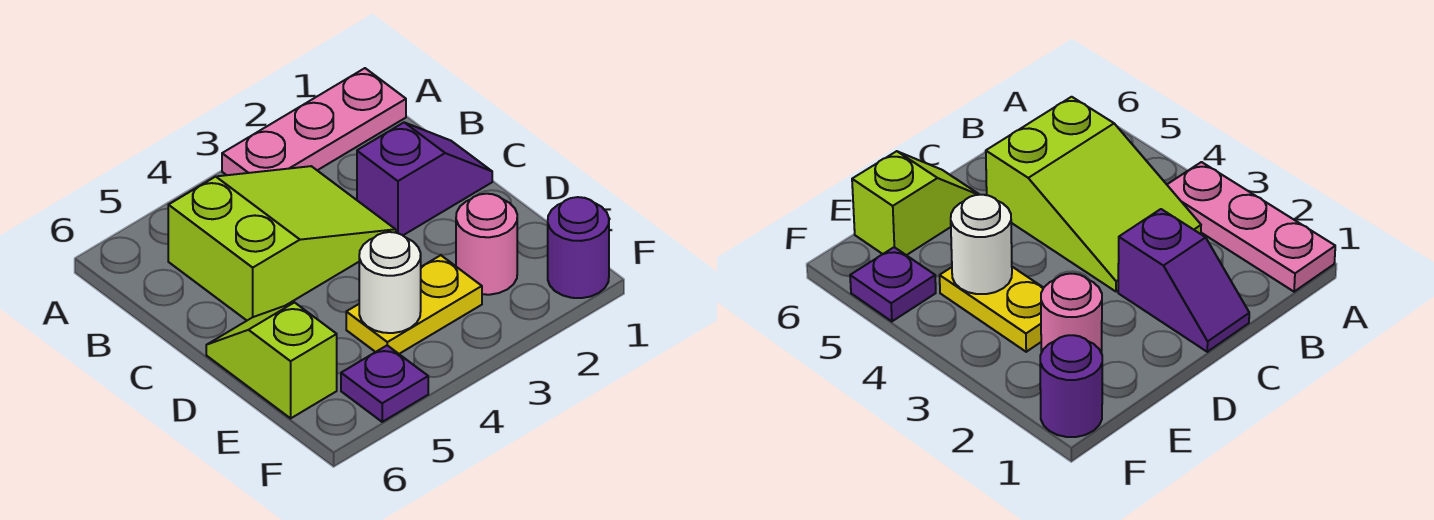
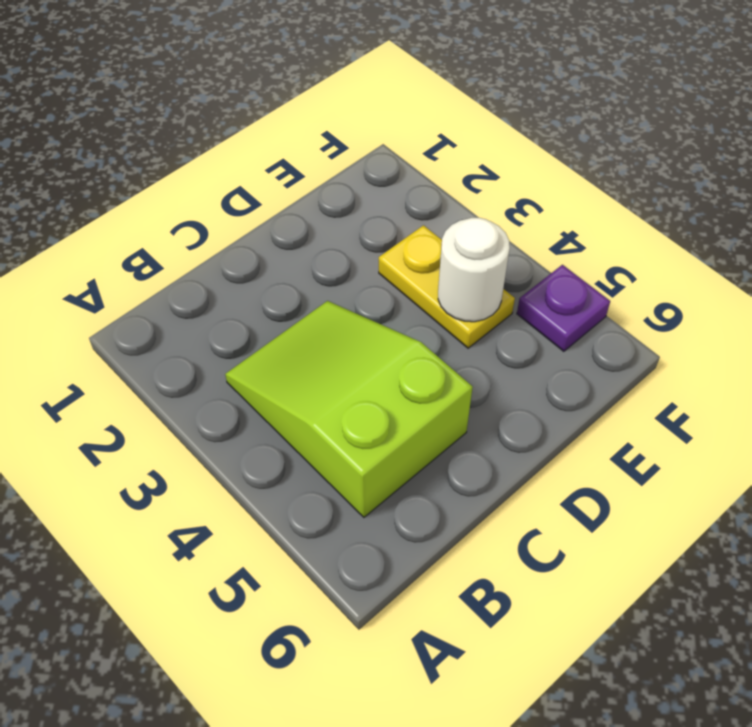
none -> pink plate A1:A3 level 1
none -> purple slope C1:C2 level 1 top 2

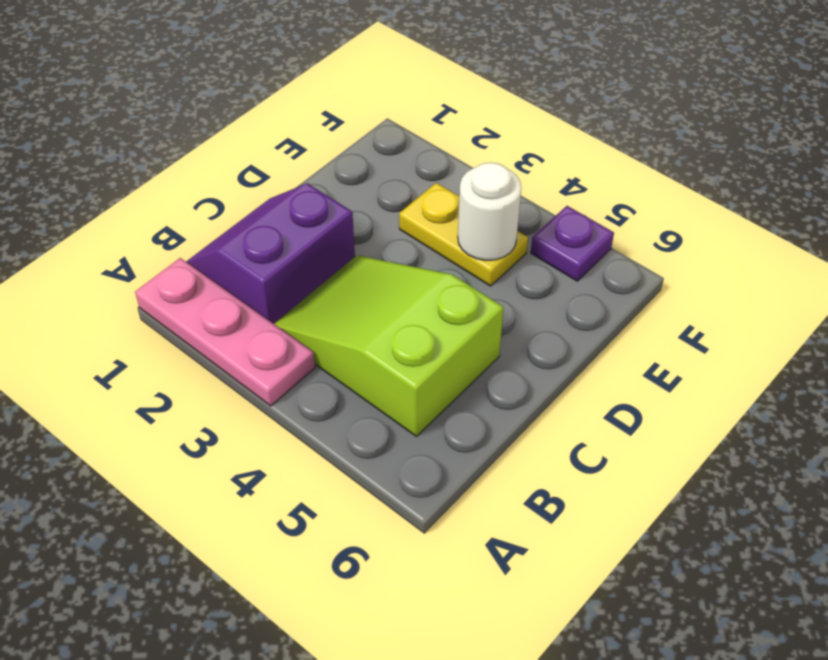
purple slope B1:C2 level 1 top 2 -> purple slope C1:C2 level 1 top 2
none -> lime slope D6:E6 level 1 top E
none -> pink round brick E2 level 1

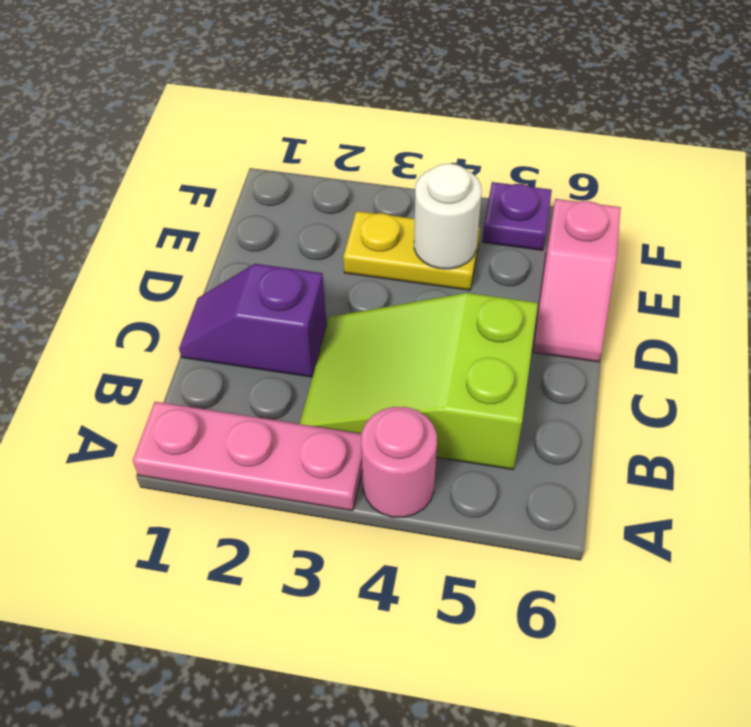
pink round brick A4 level 1 -> pink round brick E2 level 1
pink slope D6:E6 level 1 top E -> lime slope D6:E6 level 1 top E
none -> purple round brick F1 level 1

